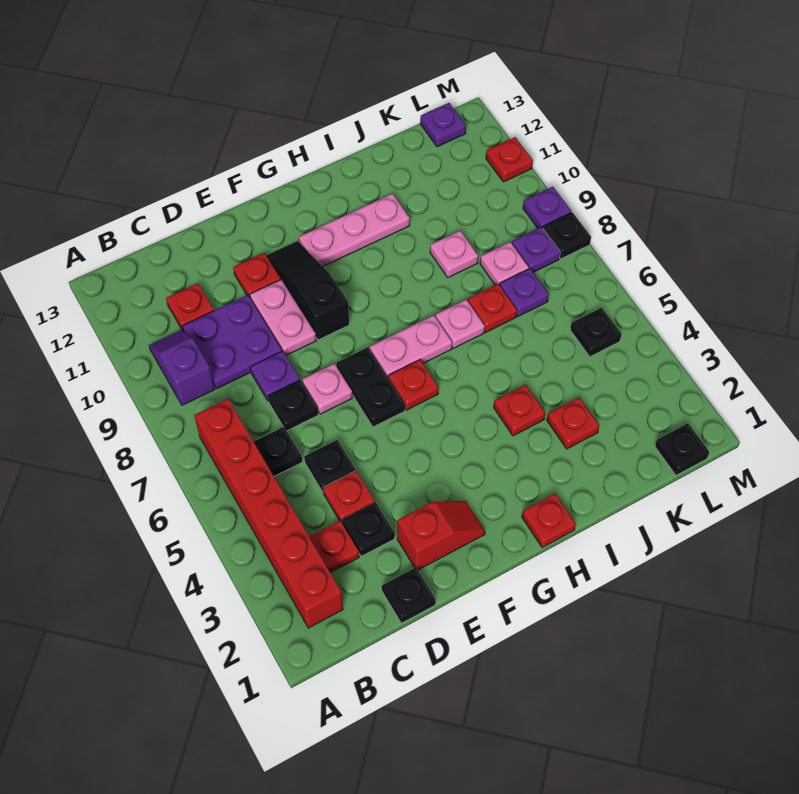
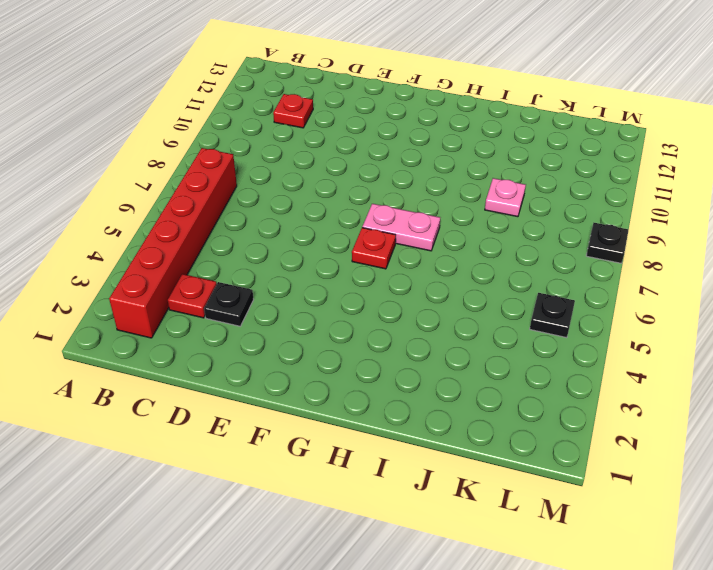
none -> purple slope B9:B10 level 1 top 9
none -> black plate C6 level 1
none -> purple plate C9:D10 level 1
none -> black plate D1 level 1

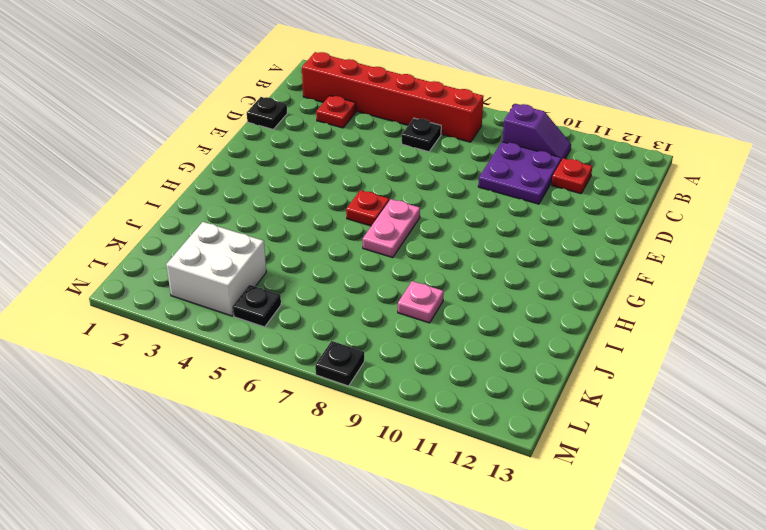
white brick K3:L4 level 1 -> none
none -> black plate D3 level 1
none -> red plate D4 level 1
none -> black plate D5 level 1
none -> black plate D7 level 1

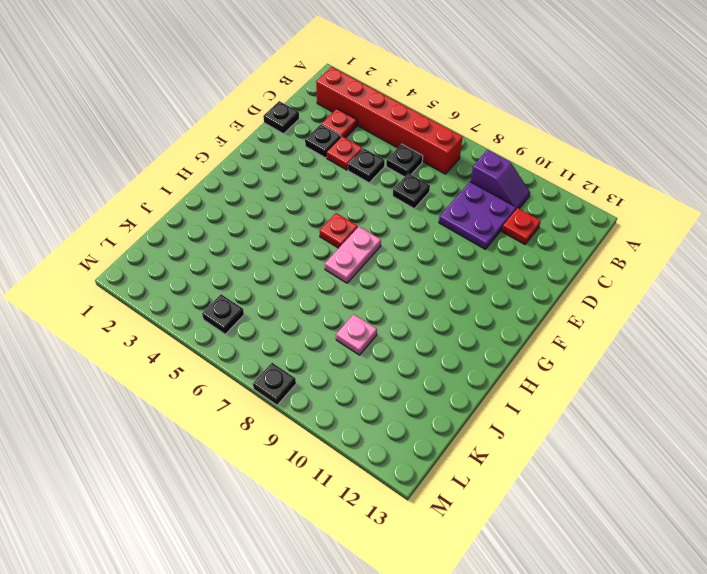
none -> purple plate D8 level 1
none -> red slope E2:F2 level 1 top E
none -> pink plate E7 level 1
none -> pink plate E9:E10 level 1

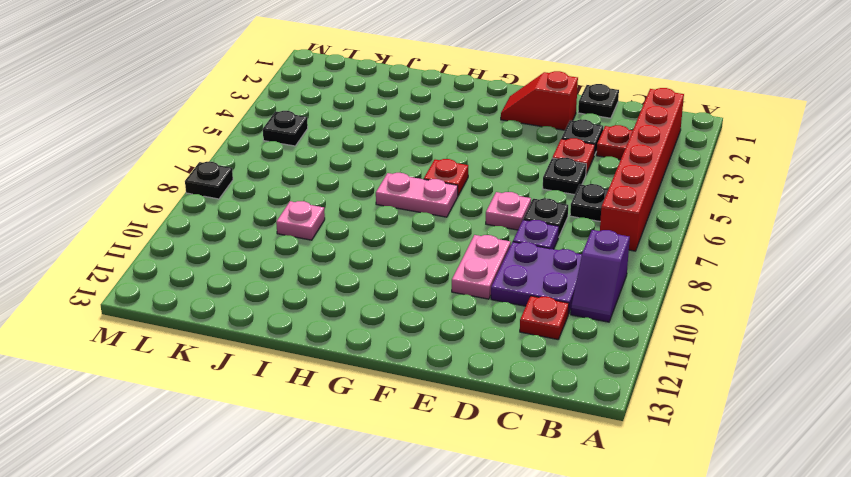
none -> red plate E11 level 1
none -> black plate F6:F7 level 1
none -> black slope F9:F11 level 1 top 9
none -> pink plate G11:I11 level 1

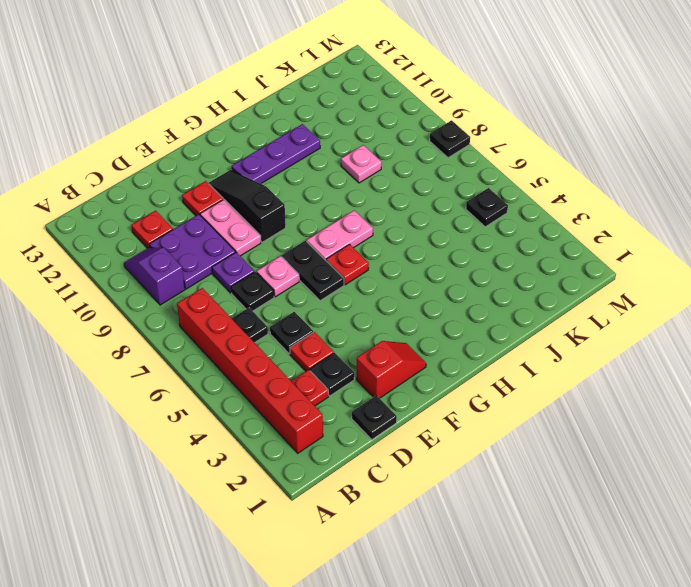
purple plate G11:I11 level 1 -> pink plate G11:I11 level 1
none -> red plate H1 level 1
none -> red plate I4 level 1
none -> pink plate I7 level 1
none -> red plate J3 level 1

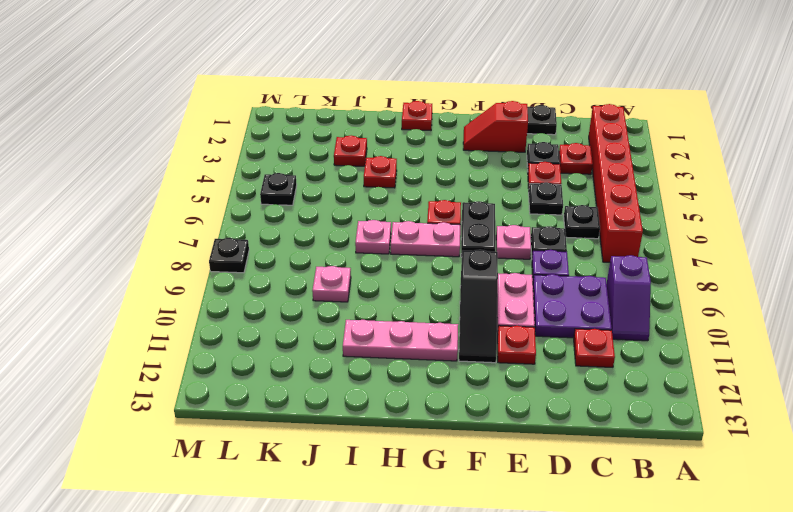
none -> red plate J7 level 1
none -> purple plate K7 level 1
none -> pink plate K8 level 1
none -> black plate L1 level 1

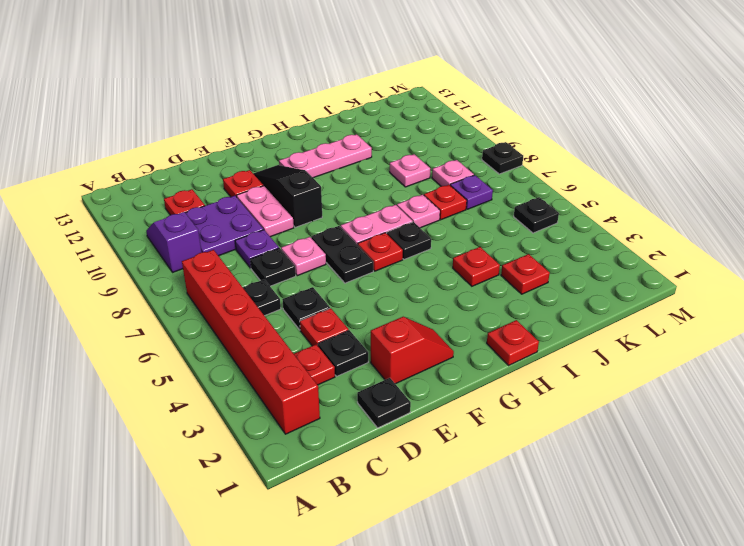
black plate H6 level 1 -> black plate L1 level 1
none -> purple plate L8 level 1
none -> purple plate L13 level 1
none -> purple plate M9 level 1
none -> red plate M11 level 1

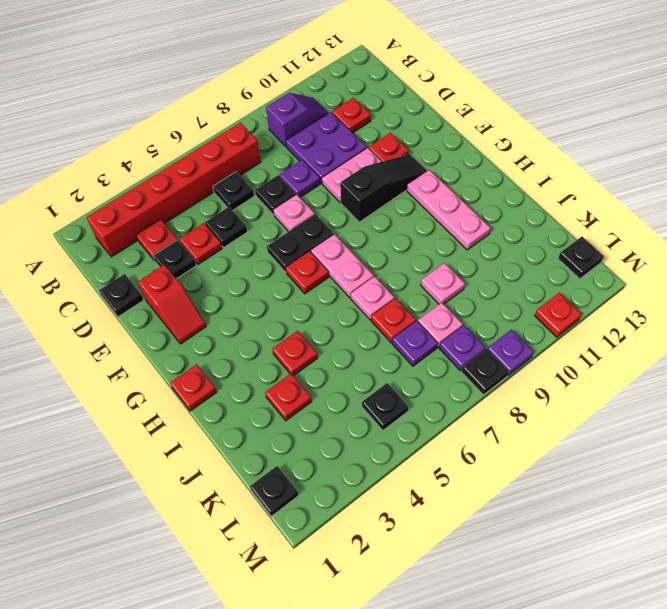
black plate L13 level 1 -> purple plate L13 level 1

